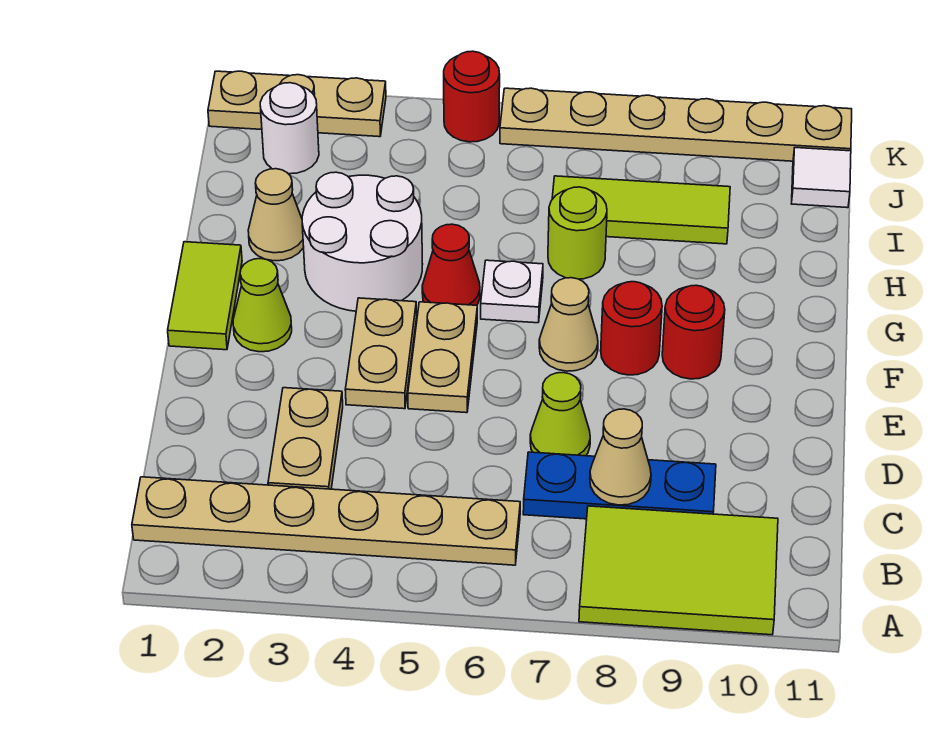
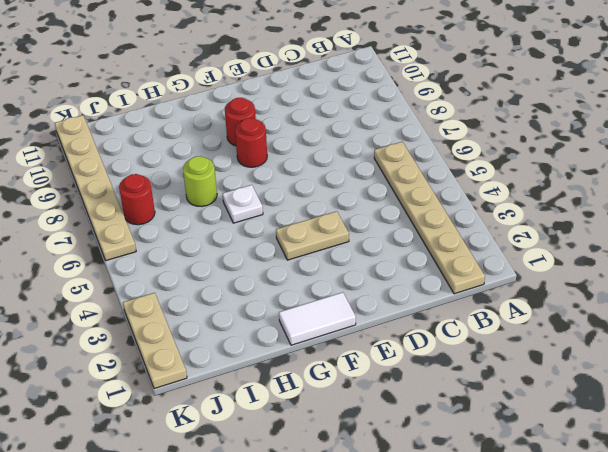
white tile F1:G1 level 1 -> lime tile F1:G1 level 1
red round brick J7 level 1 -> red round brick K5 level 1
none -> lime tile A8:B10 level 1
none -> tan plate C3:D3 level 1
none -> blue plate C7:C9 level 1

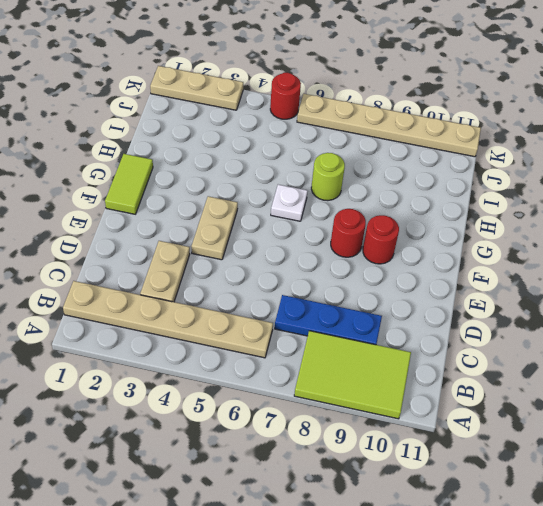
none -> lime cone D7 level 1
none -> tan plate E5:F5 level 1
none -> lime cone F2 level 1

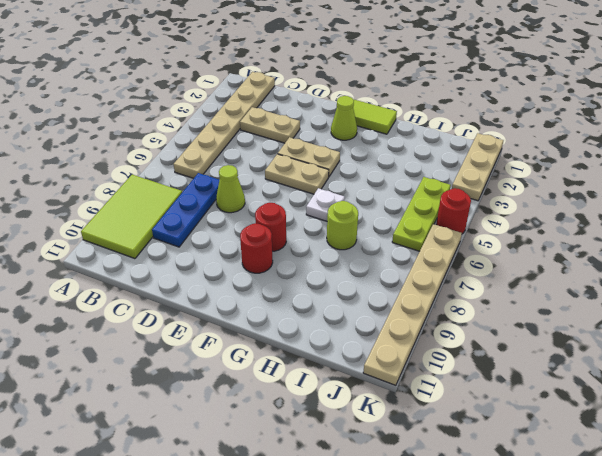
lime plate J4:J6 level 1 -> none
none -> tan cone F7 level 1
none -> white round brick G3:H4 level 1
none -> red cone G5 level 1

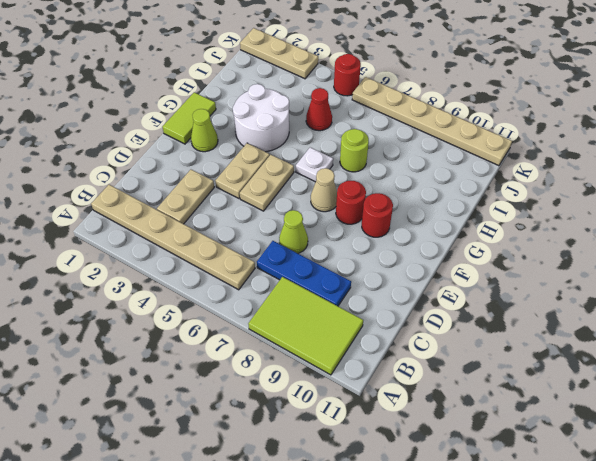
red cone I5 level 1 -> red cone G5 level 1
none -> tan cone H2 level 1
none -> lime tile I7:I9 level 1
none -> white round brick J2 level 1

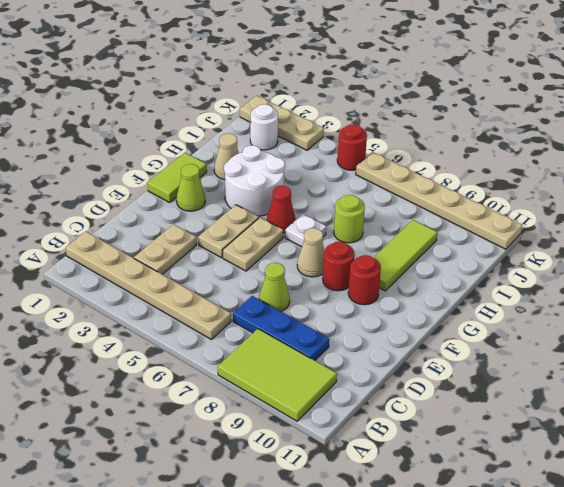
lime tile G9:I9 level 1 -> lime tile I7:I9 level 1
none -> white tile J11 level 1
none -> tan cone C8 level 2

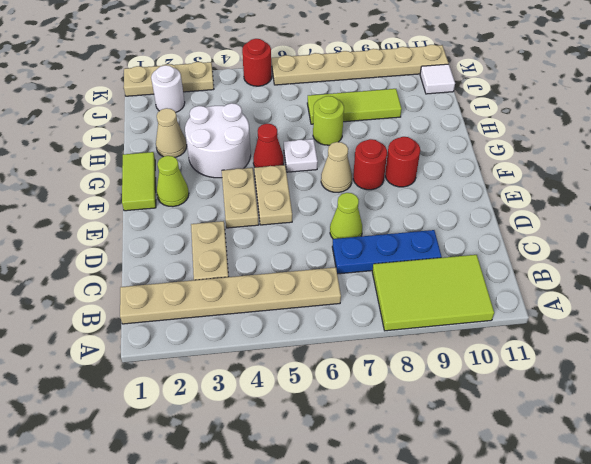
none -> tan cone C8 level 2

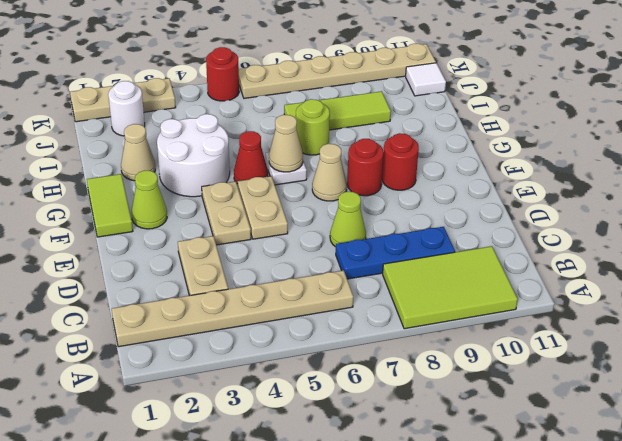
tan cone G6 level 2 -> tan cone C8 level 2

